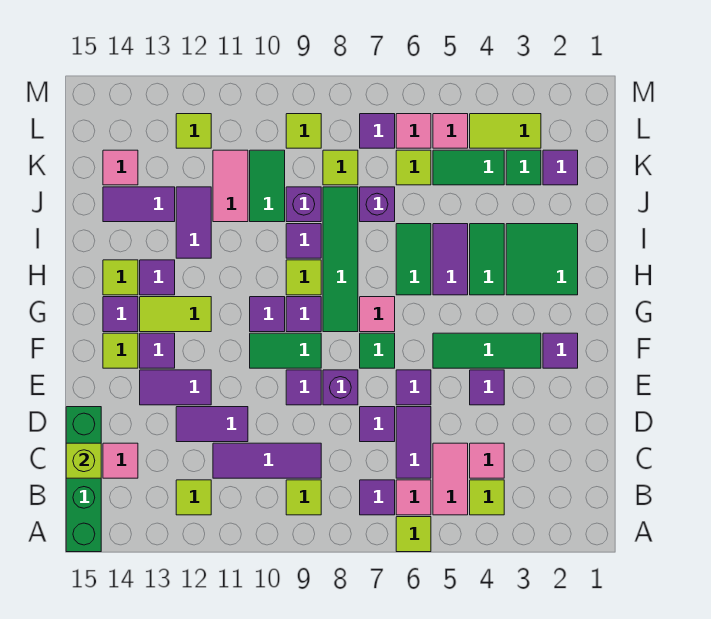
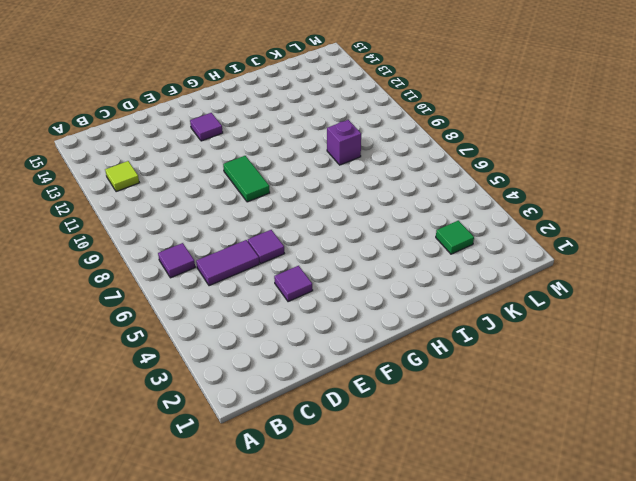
none -> lime tile A6 level 1
none -> green brick A15:D15 level 1
none -> lime tile B4 level 1
none -> pink tile B5:C5 level 1

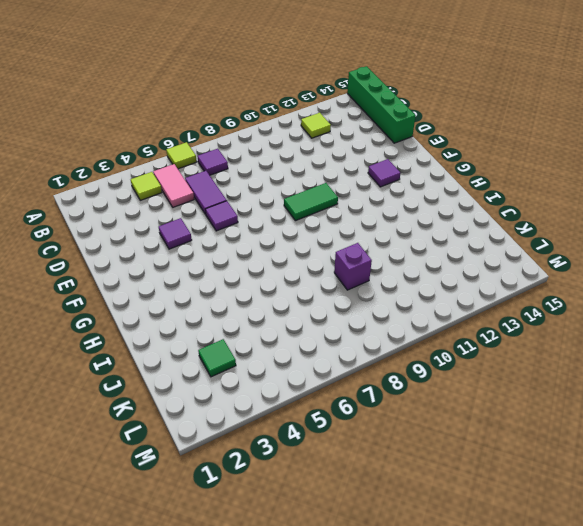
none -> pink tile B6 level 1
none -> lime tile B9 level 1
none -> pink tile C4 level 1
none -> purple tile C9:C11 level 1

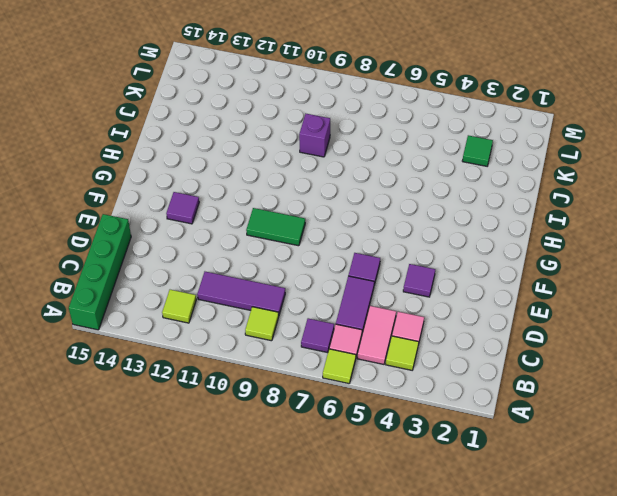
none -> pink tile C14 level 1
none -> purple tile D7 level 1
none -> purple tile D11:D12 level 1
none -> purple brick E8 level 1

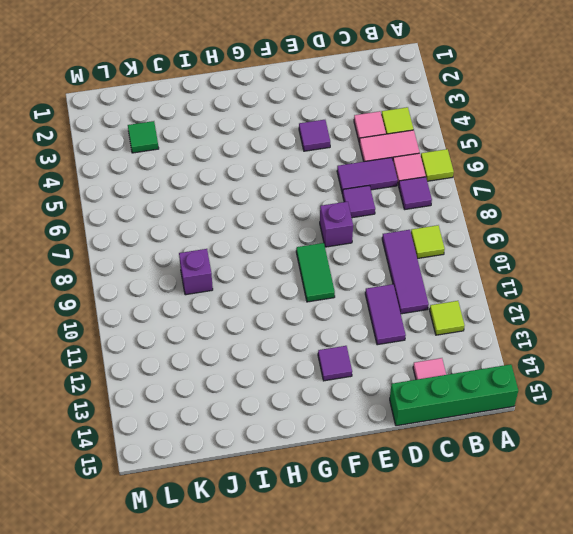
none -> purple tile E6 level 1
none -> purple tile E9 level 1
none -> purple tile E12:E13 level 1
none -> purple tile F2 level 1

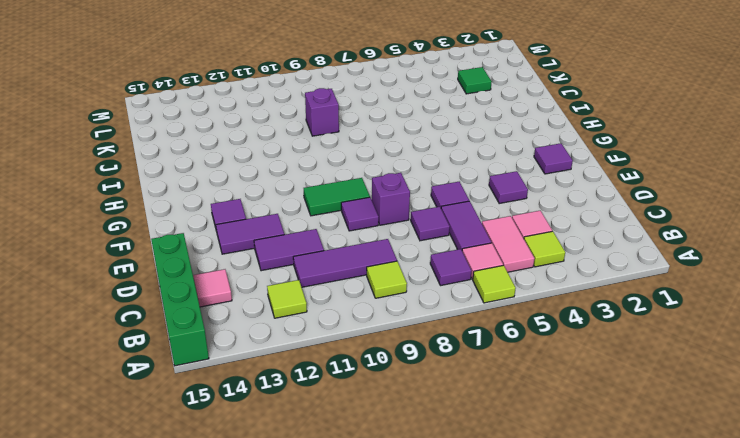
none -> green tile F3:F5 level 1
none -> green tile F7 level 1
none -> lime tile F14 level 1
none -> pink tile G7 level 1

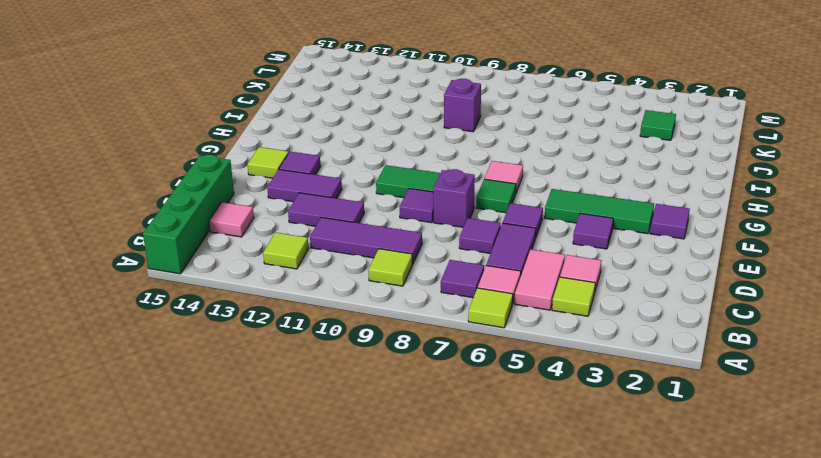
none -> green tile G8:J8 level 1
none -> purple tile G9 level 1
none -> purple tile G10 level 1
none -> lime tile G12:G13 level 1

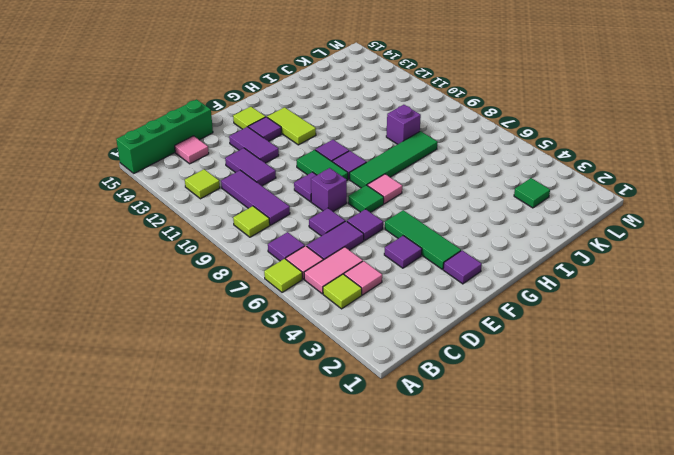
none -> purple tile G14 level 1
none -> green tile H2:I3 level 1
none -> green tile H4:I4 level 1
none -> purple tile H5:I5 level 1

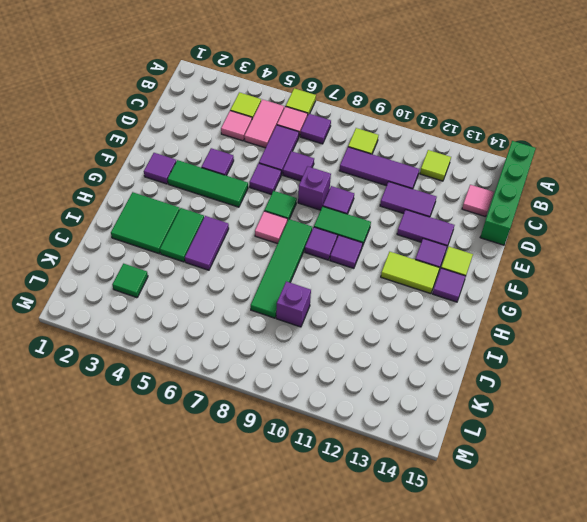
none -> green tile H6:I6 level 1
none -> lime tile H9 level 1
none -> purple tile H13 level 1
none -> lime tile H14 level 1

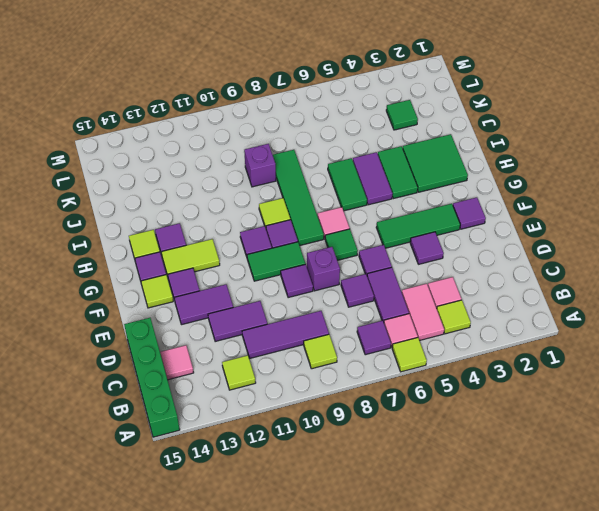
none -> purple tile I9 level 1
none -> purple tile I12:J12 level 1
none -> purple brick J7 level 1
none -> green tile J10:K10 level 1

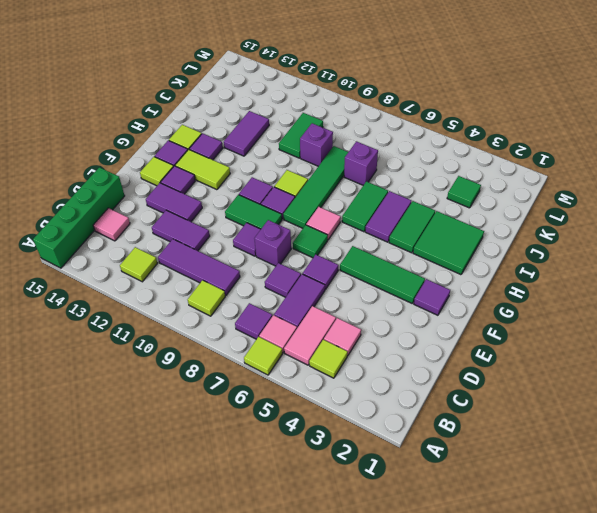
none -> purple tile E4 level 1
none -> purple tile I9 level 1
none -> pink tile J11:K11 level 1
none -> purple tile J13:J14 level 1

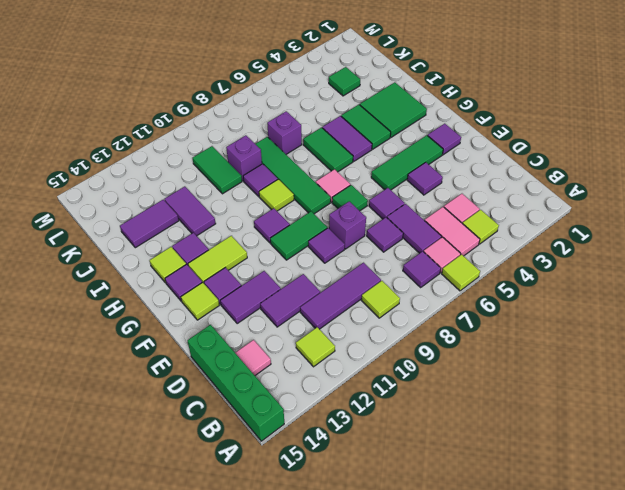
none -> purple tile G9 level 1
none -> pink tile J11:K11 level 1
none -> purple tile K2 level 1
none -> green tile K4:K5 level 1

